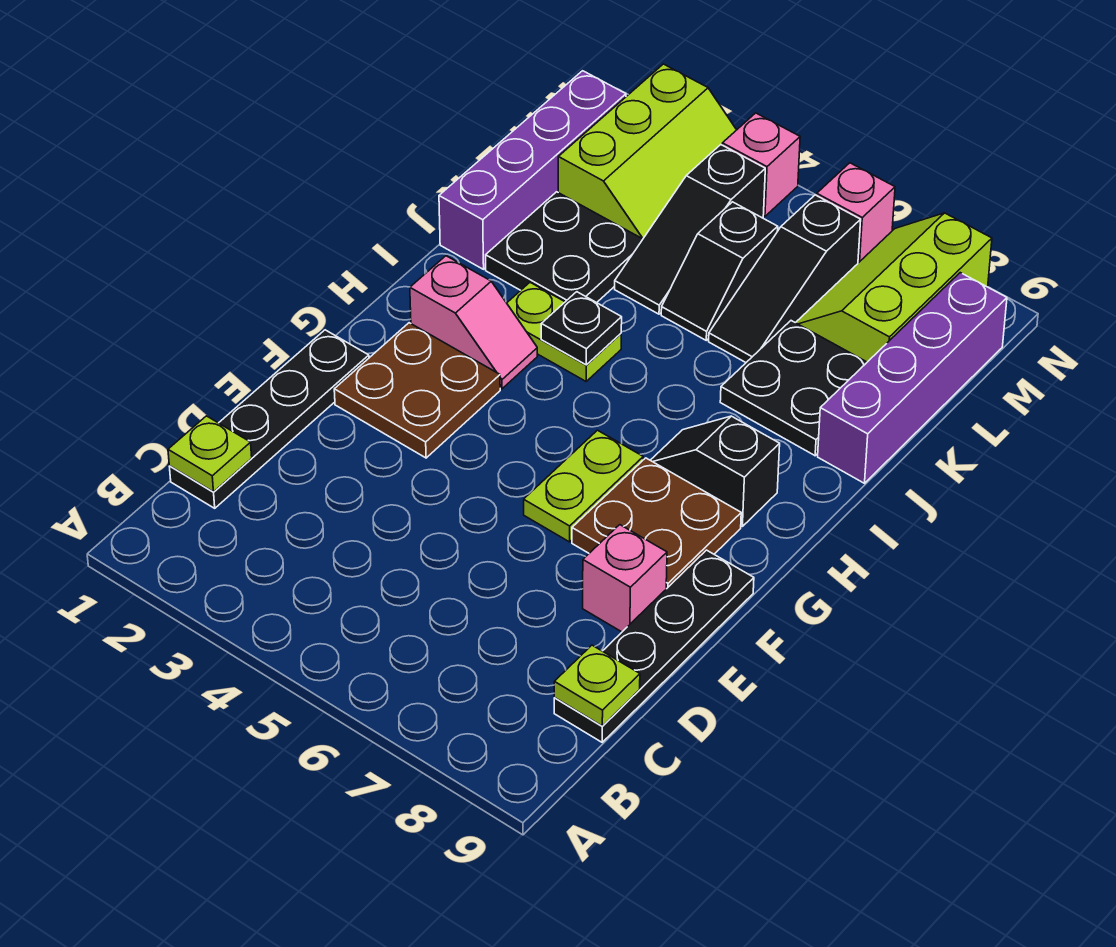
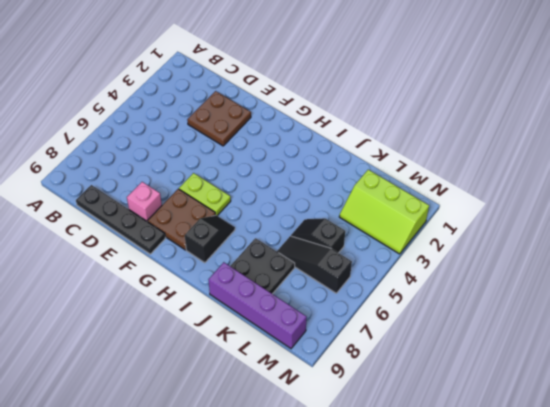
brown plate D2:E3 level 1 -> brown plate F2:G3 level 1
none -> black plate C1:F1 level 1
none -> pink slope H2:H3 level 1 top 2
none -> lime plate I3:I4 level 1

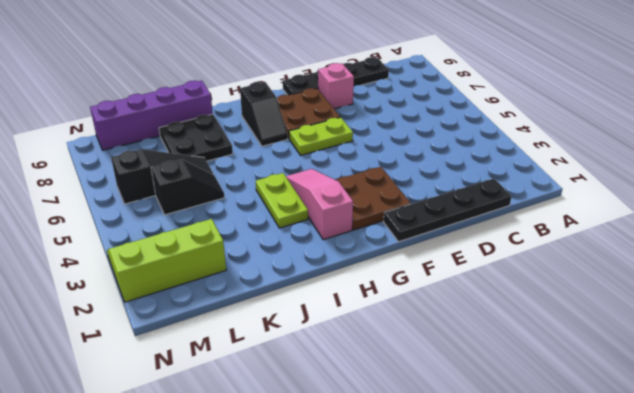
pink slope H2:H4 level 1 top 2 -> pink slope H2:H3 level 1 top 2
none -> purple brick J1:M1 level 1
none -> black plate J2:K3 level 1
none -> black slope K4:M4 level 1 top M

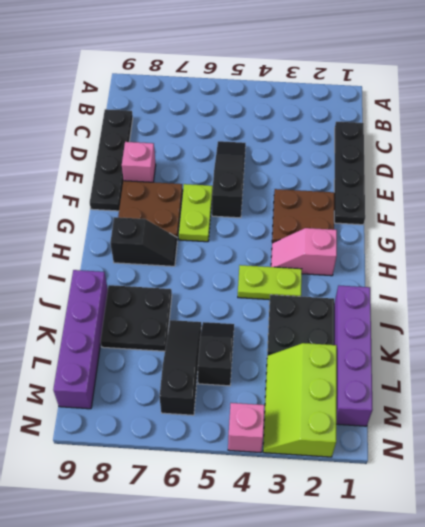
black slope D5:F5 level 1 top F -> black slope K4:M4 level 1 top M
none -> lime slope L7:N8 level 1 top 8
none -> pink brick N6 level 1
none -> lime plate C1 level 2

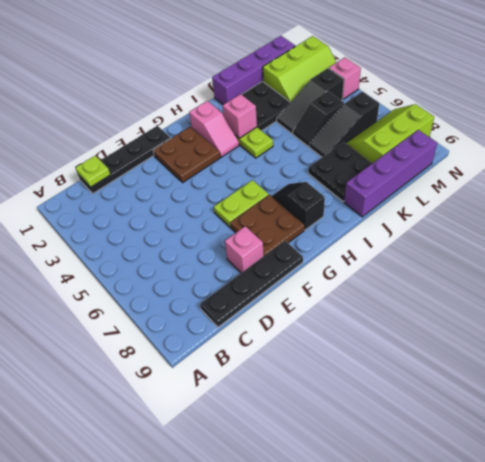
pink brick I3 level 2 -> pink brick N6 level 1
none -> lime plate C9 level 2
none -> black plate I4 level 2

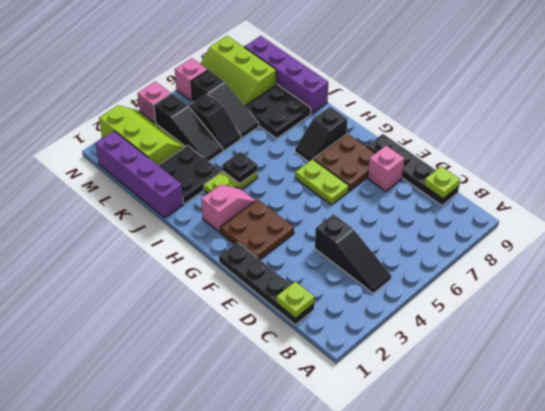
black slope B4:D4 level 1 top D -> none

